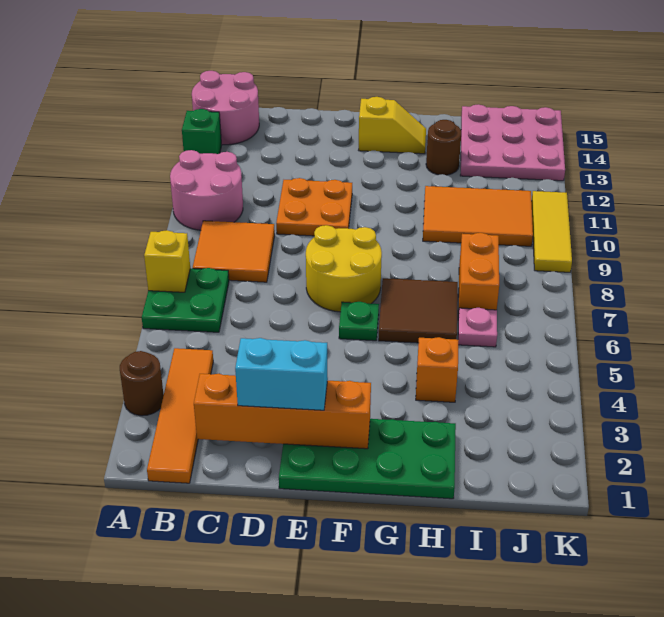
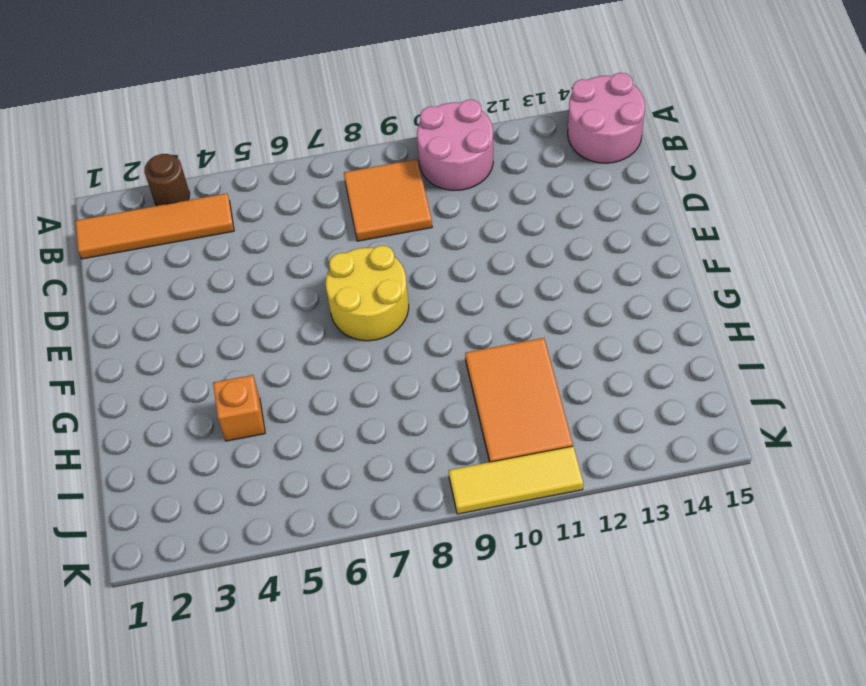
none -> green plate A6:B7 level 1
none -> green brick A13 level 1
none -> orange plate D10:E11 level 1

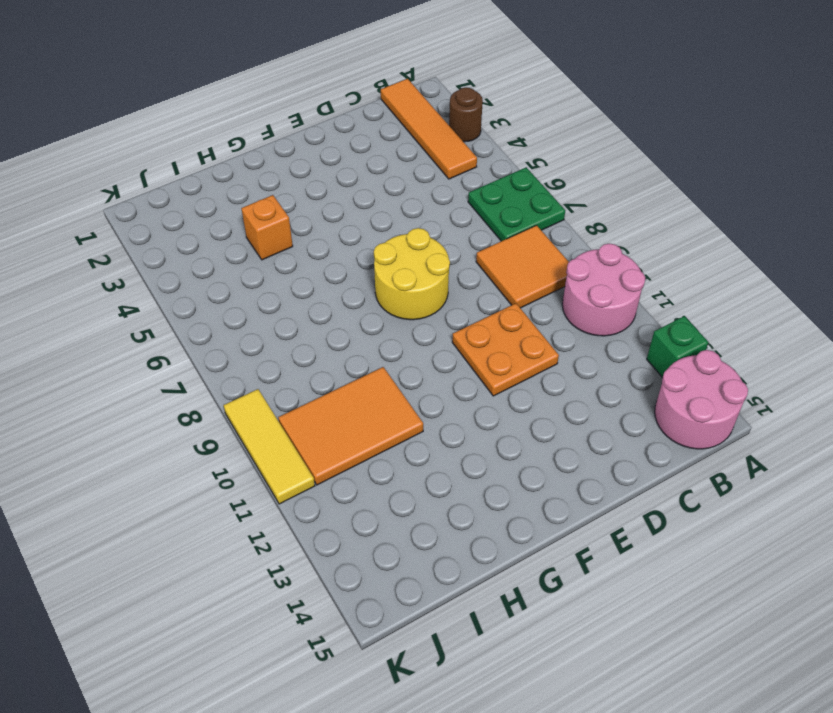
none -> green plate E1:H2 level 1
none -> green plate F6 level 1
none -> yellow slope F14:G14 level 1 top F

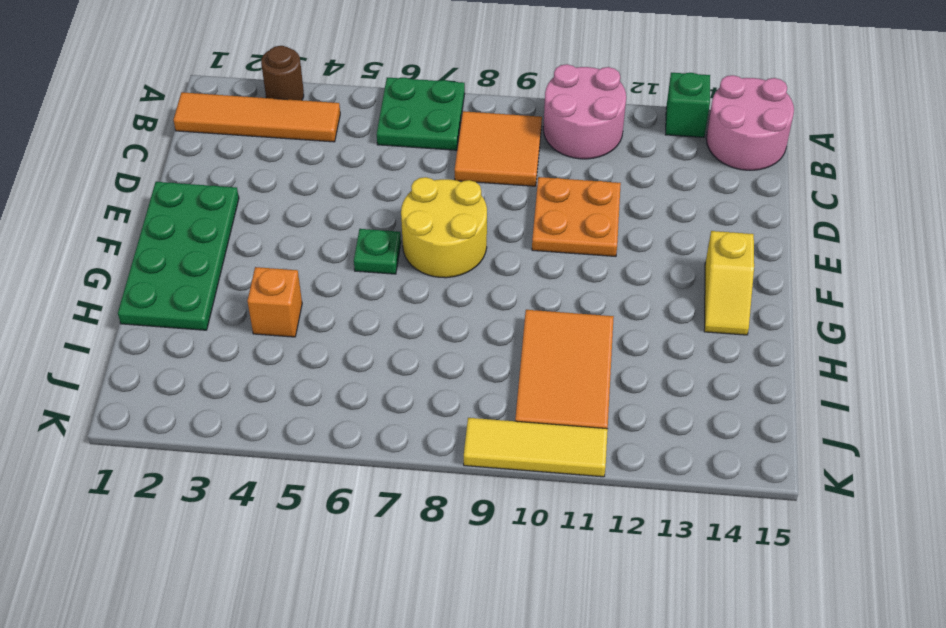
none -> brown tile G6:H7 level 1
none -> brown round brick H13 level 1
none -> pink plate I6 level 1

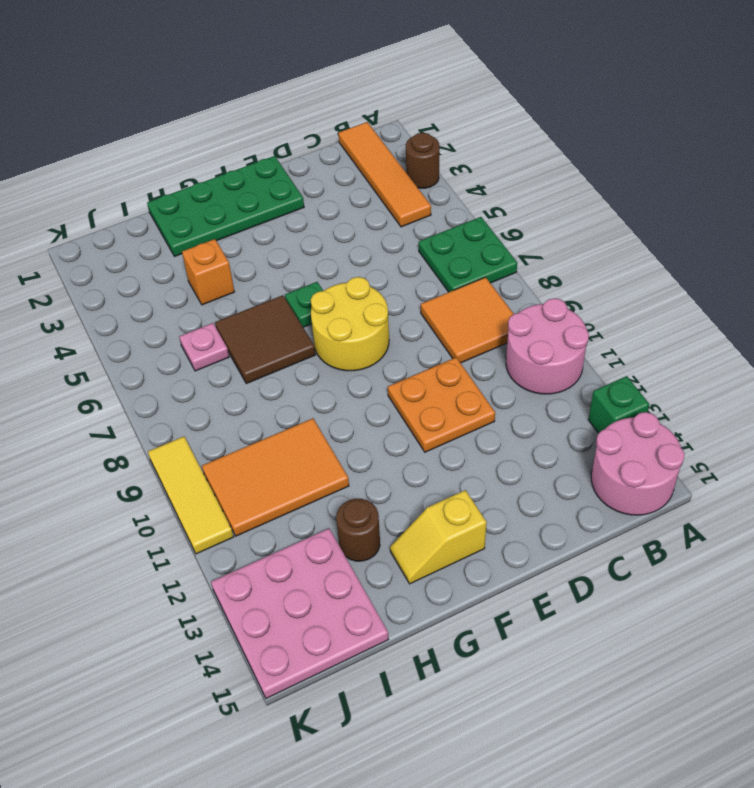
none -> orange brick I7:I8 level 1
none -> yellow brick A7 level 2
none -> orange brick C2:F2 level 2

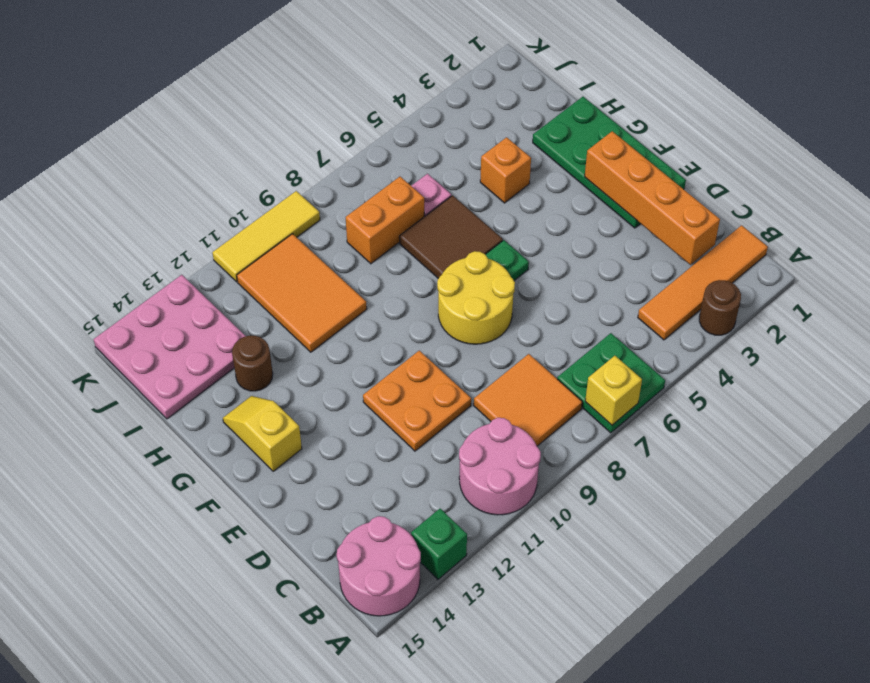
none -> cyan brick D2:E2 level 3

